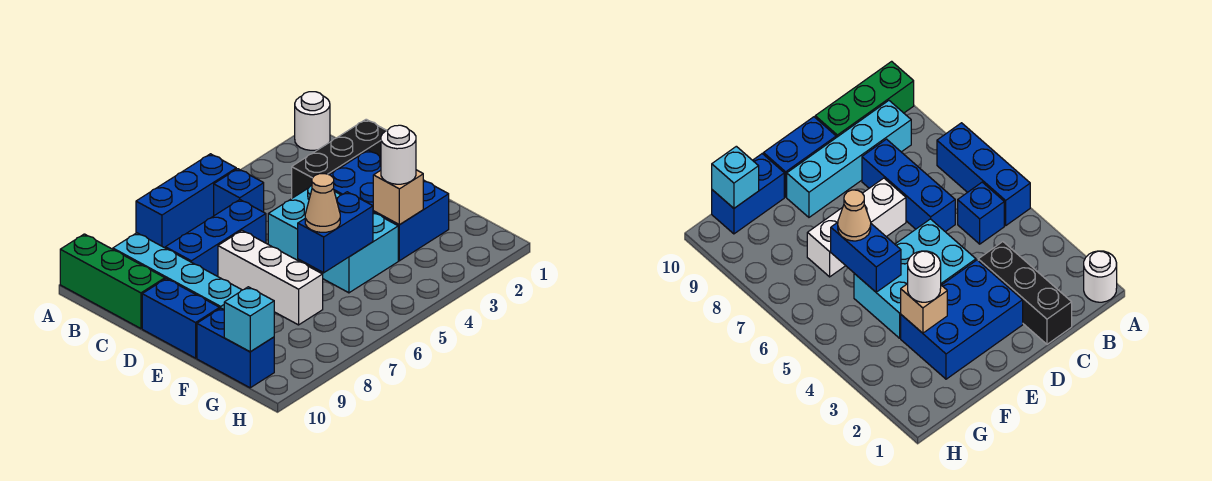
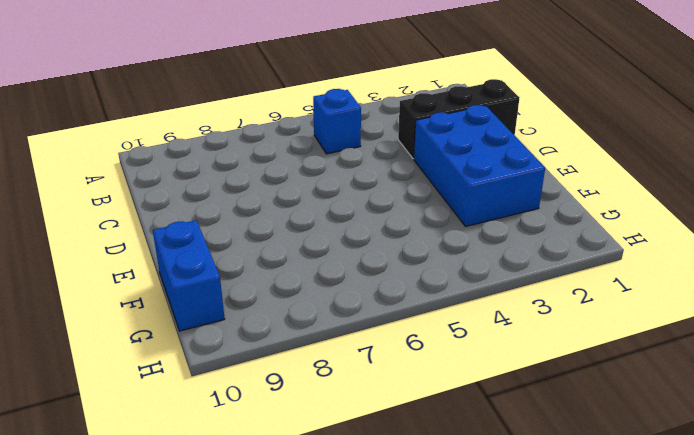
none -> white round brick A1 level 1
none -> blue brick A5:A7 level 1
none -> green brick A10:C10 level 1

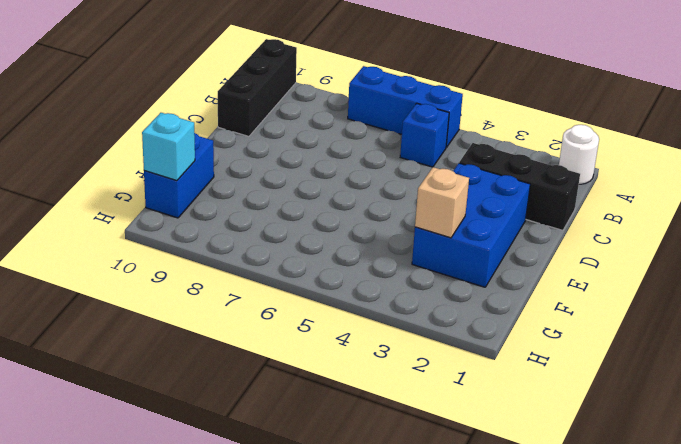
black brick A10:C10 level 1 -> green brick A10:C10 level 1
none -> cyan brick B9:E9 level 1
none -> blue brick C6:C8 level 1
none -> cyan brick D4:F5 level 1

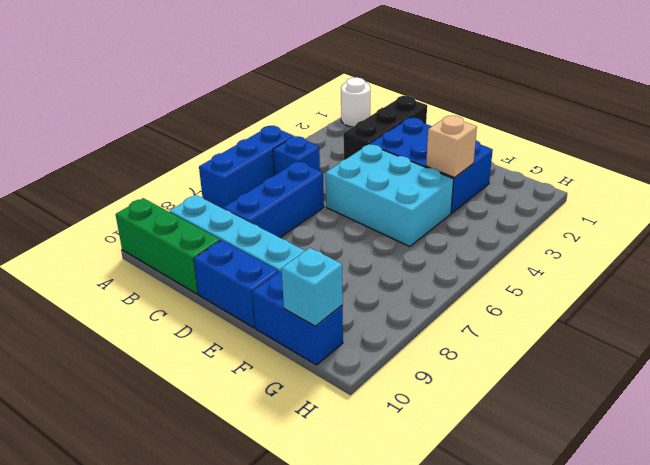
none -> white brick D7:F7 level 1
none -> blue brick F5:F6 level 2
none -> white round brick F3 level 3

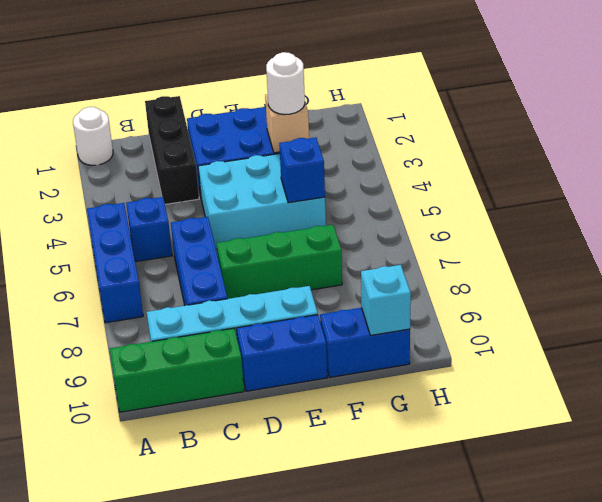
green brick D7:F7 level 1 -> white brick D7:F7 level 1
blue brick F5 level 2 -> blue brick F5:F6 level 2
none -> tan cone F6 level 3

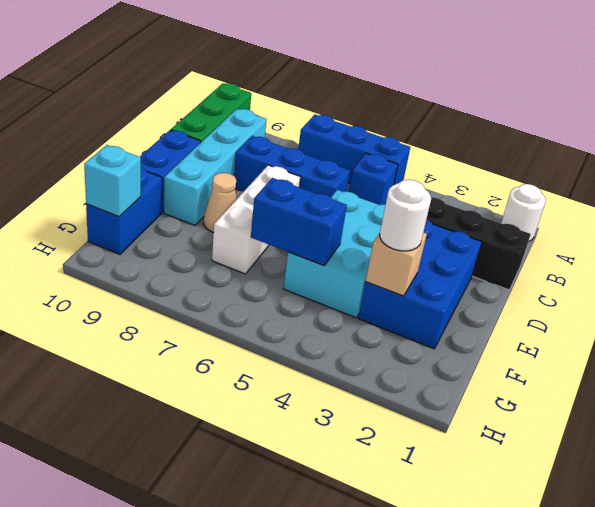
tan cone E8 level 1 -> tan cone F6 level 3

